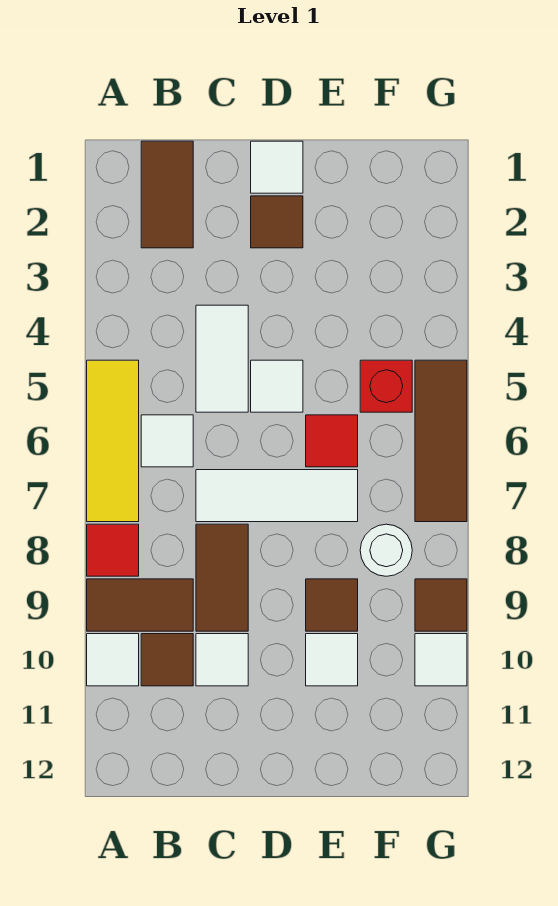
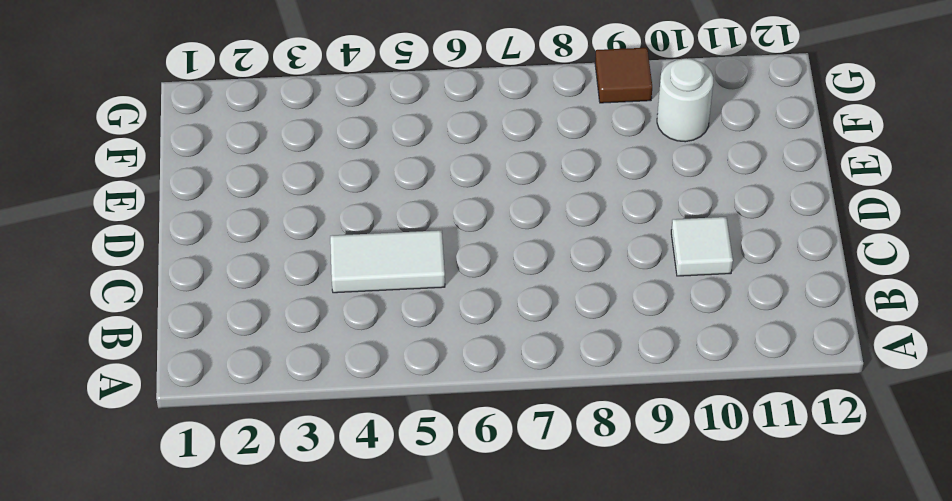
white round brick F10 level 1 -> white round brick F8 level 1
none -> yellow tile A5:A7 level 1
none -> red tile A8 level 1
none -> brown tile A9:B9 level 1

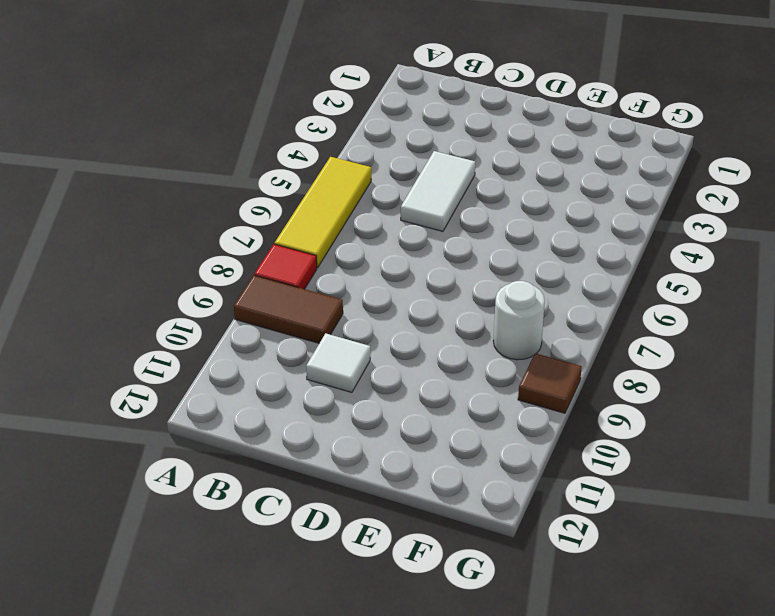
none -> white tile A10 level 1
none -> brown tile B1:B2 level 1
none -> white tile B6 level 1

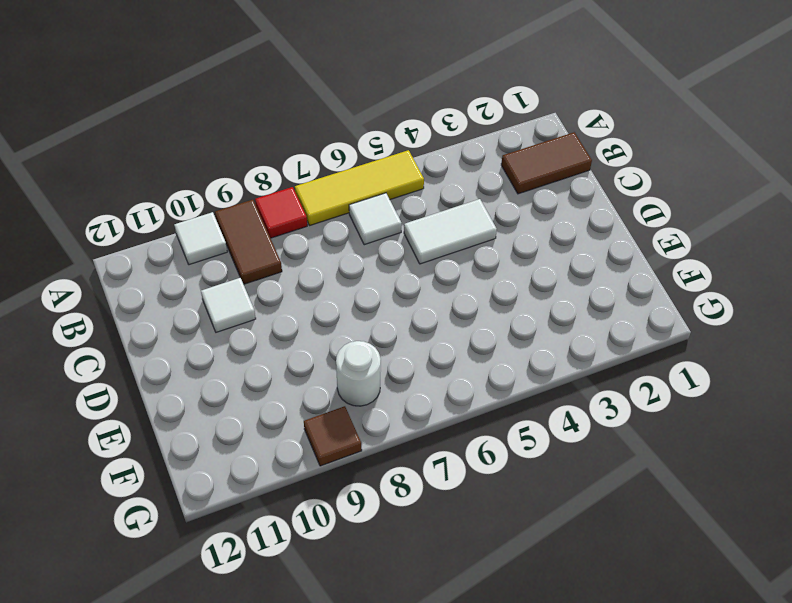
none -> brown tile B10 level 1
none -> white tile C7:E7 level 1
none -> brown tile C8:C9 level 1

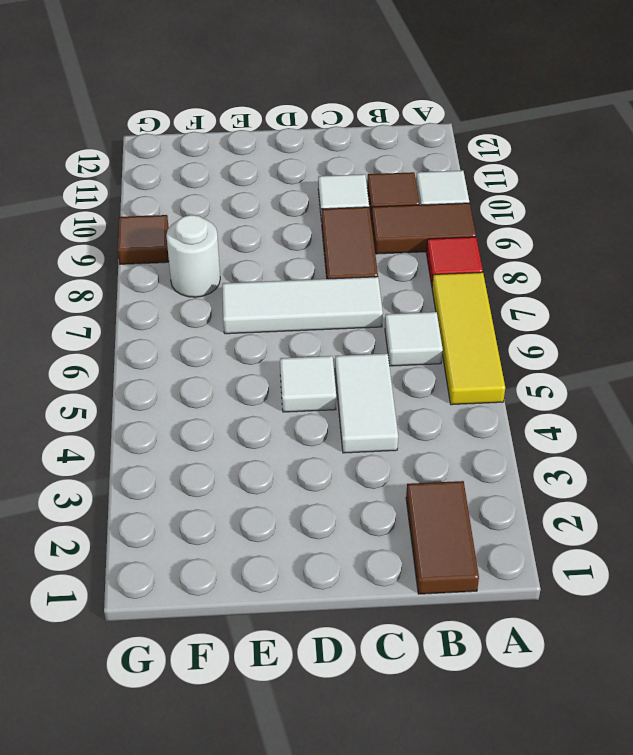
none -> white tile D1 level 1
none -> brown tile D2 level 1
none -> red tile E6 level 1

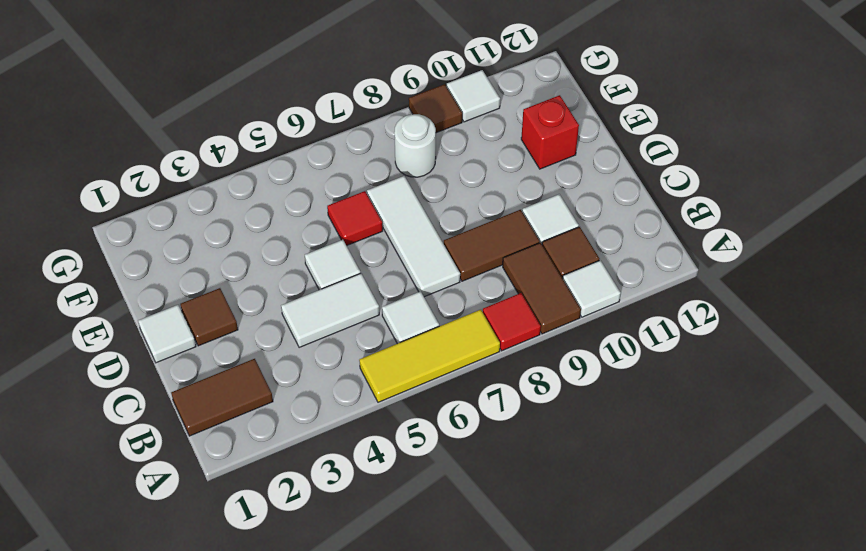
red brick E11 level 1 -> red brick F5 level 1
none -> brown tile E9 level 1
none -> white tile E10 level 1
none -> brown tile G5:G7 level 1

